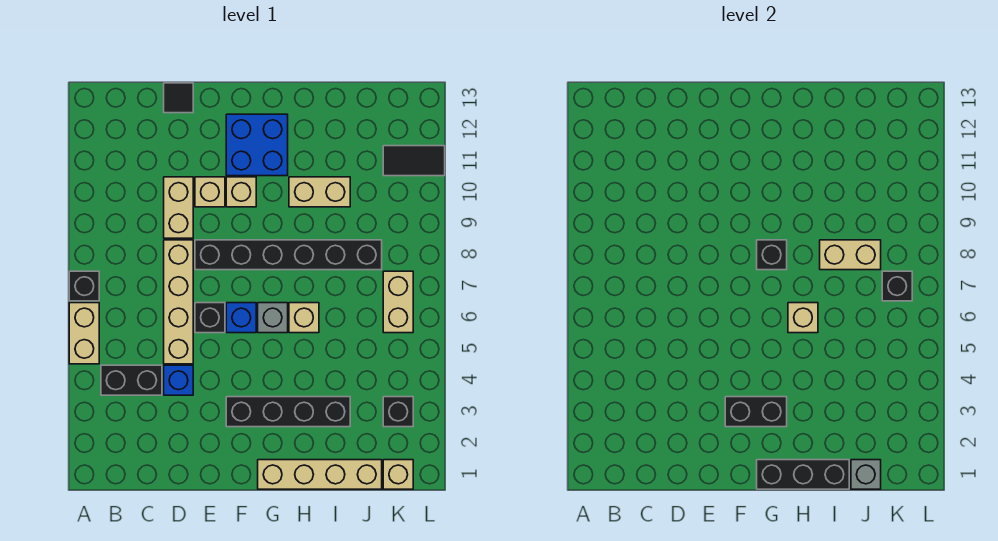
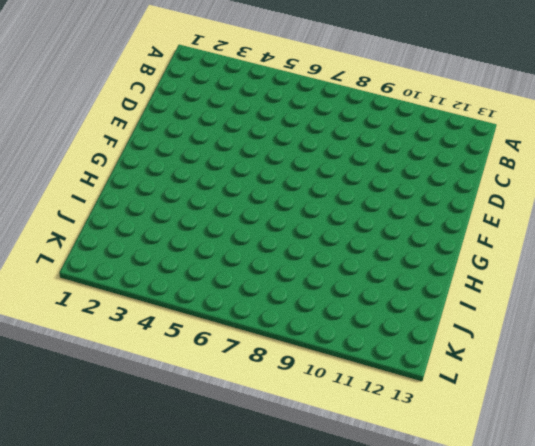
none -> tan brick A5:A6 level 1
none -> black brick A7 level 1
none -> black brick B4:C4 level 1

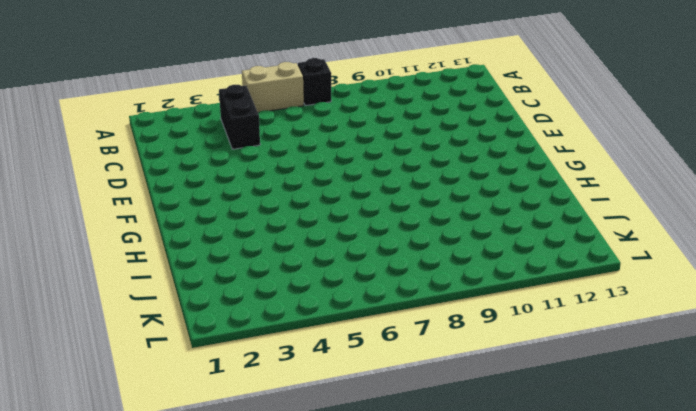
none -> blue brick D4 level 1
none -> tan brick D5:D8 level 1
none -> tan brick D9:D10 level 1

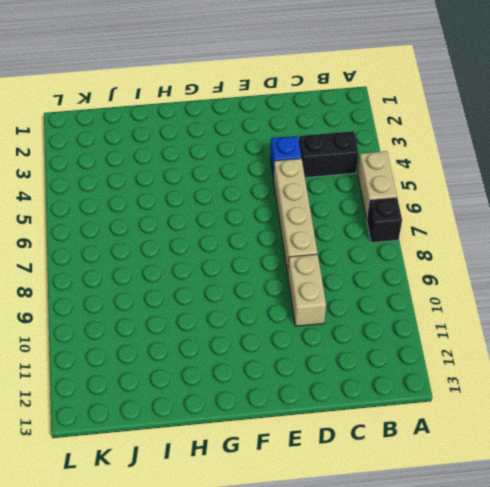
none -> black tile D13 level 1
none -> black brick E6 level 1
none -> black brick E8:J8 level 1

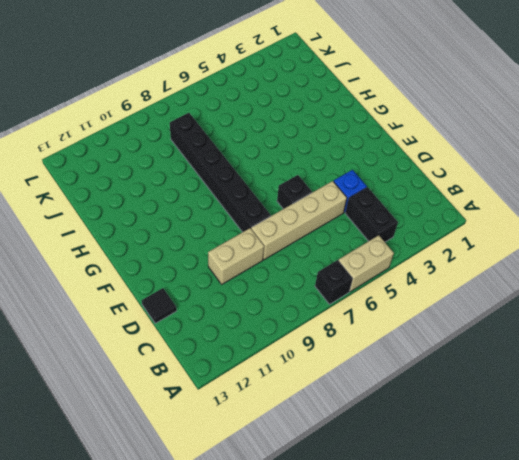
none -> tan brick E10 level 1
none -> black brick F3:I3 level 1
none -> blue brick F6 level 1

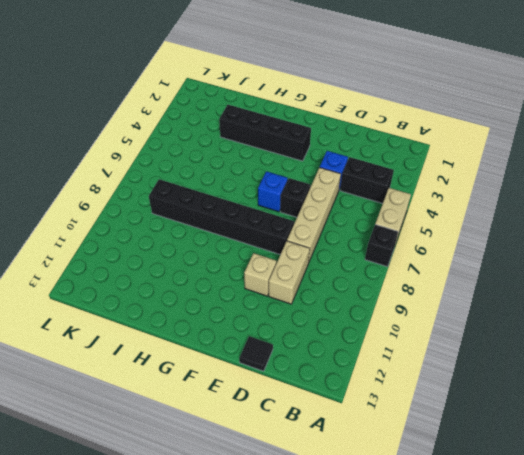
none -> tan brick F10 level 1
none -> blue brick F11:G12 level 1
none -> tan brick G1:J1 level 1

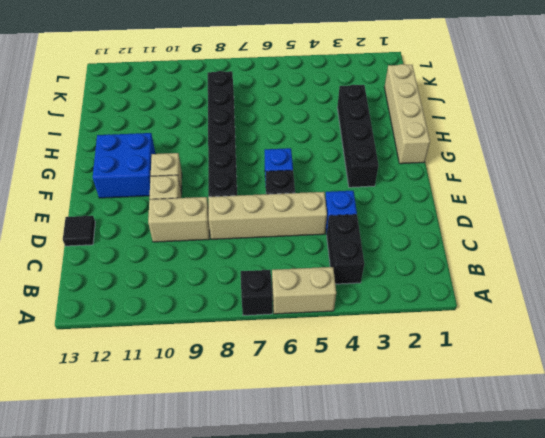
none -> grey brick G6 level 1
none -> tan brick H6 level 1
none -> tan brick H10:I10 level 1

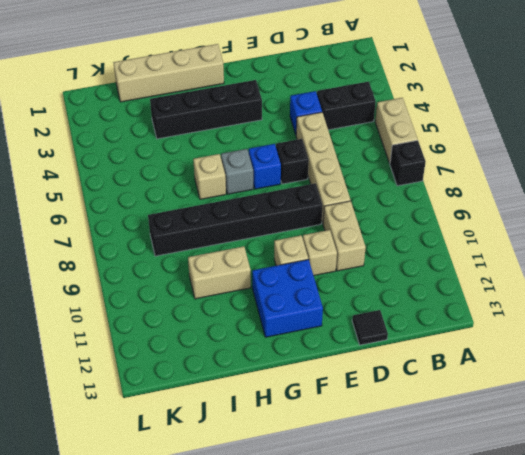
none -> tan brick K1 level 1
none -> black brick K3 level 1
none -> tan brick K6:K7 level 1

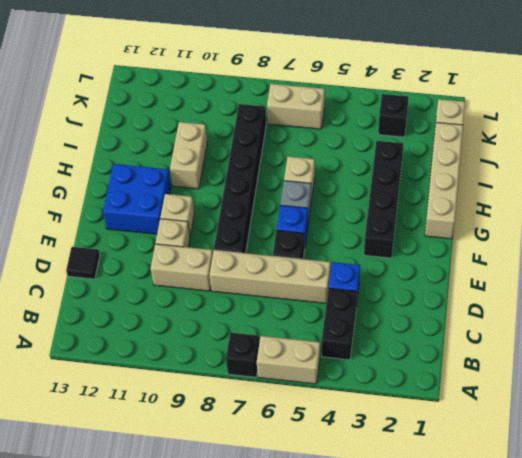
none -> black tile K11:L11 level 1
none -> black brick F3:G3 level 2
none -> black brick G1:I1 level 2

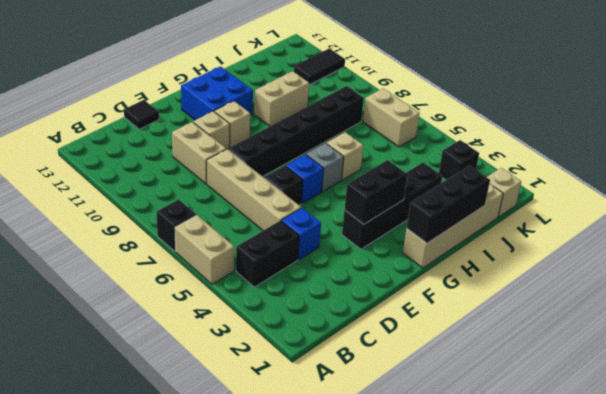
none -> black brick G8 level 2
none -> tan brick H6 level 2
none -> tan brick I8:J8 level 2

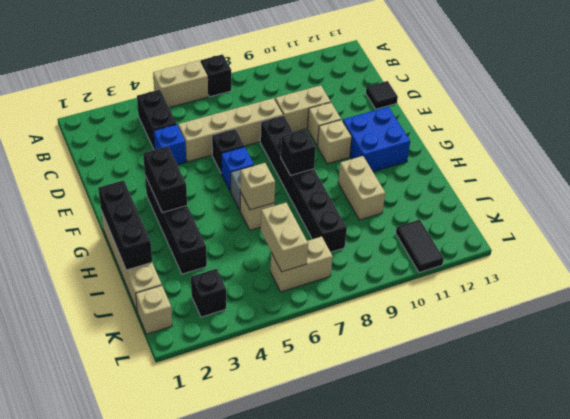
tan brick J6:K6 level 2 -> tan brick I8:J8 level 2
none -> grey brick J1 level 2
none -> black brick K7 level 2

